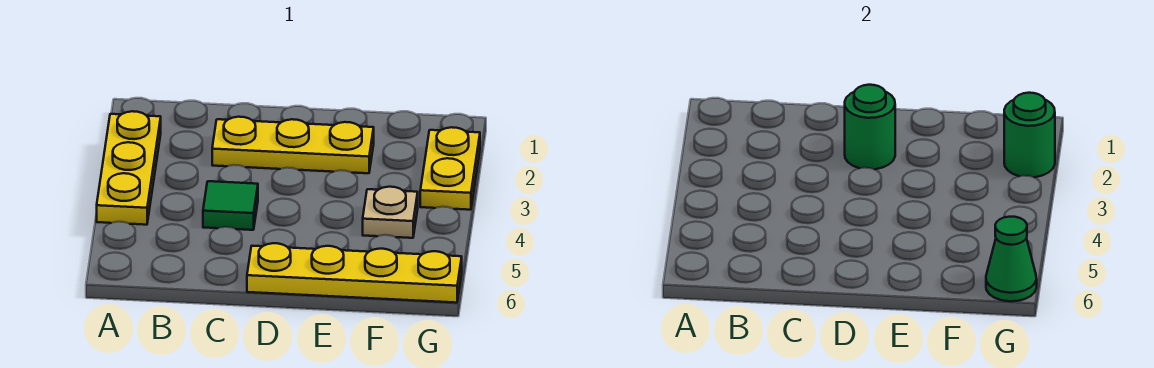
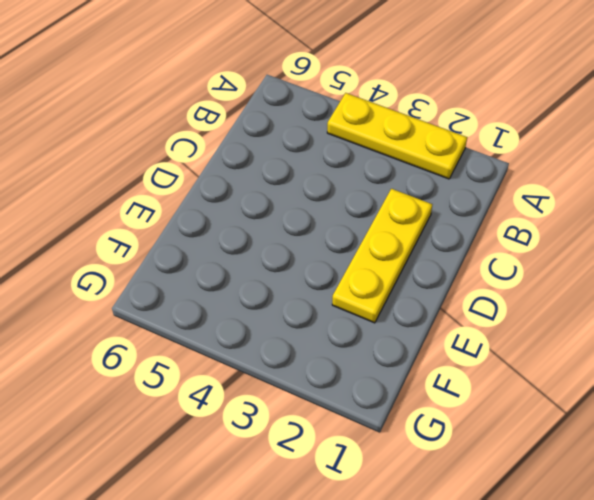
none -> green tile C4 level 1
none -> yellow plate D6:G6 level 1

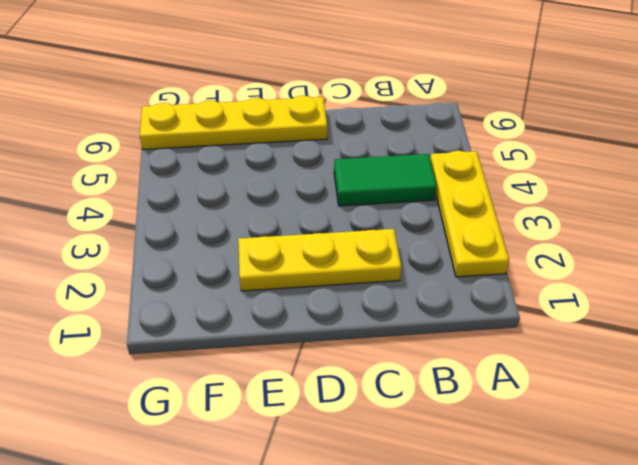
green tile B4:C4 level 1 -> green tile C4 level 1
none -> tan plate F4 level 1
none -> yellow plate G2:G3 level 1

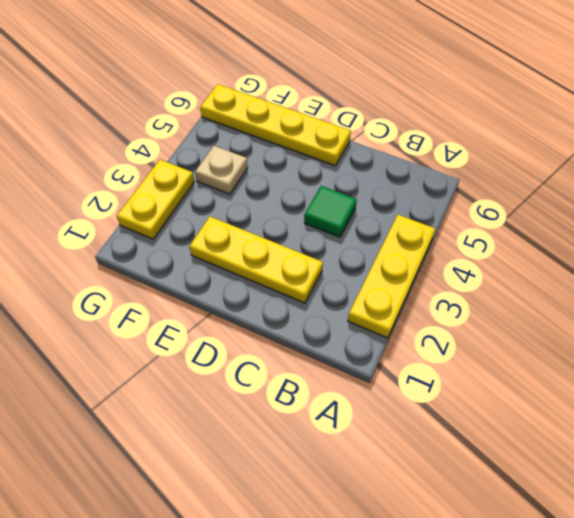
none -> green round brick D2 level 2
none -> green round brick G2 level 2

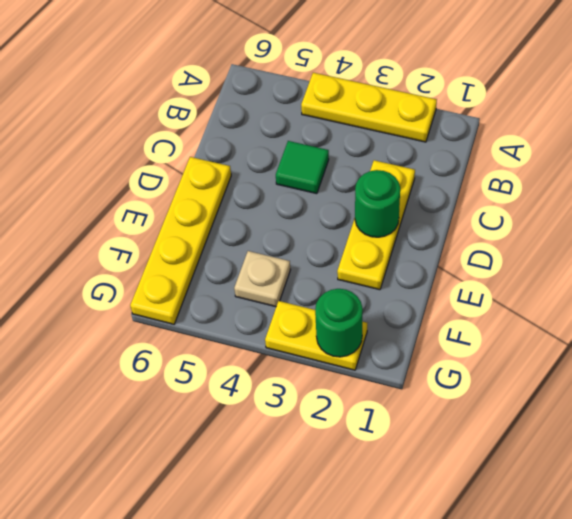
none -> green cone G6 level 2

